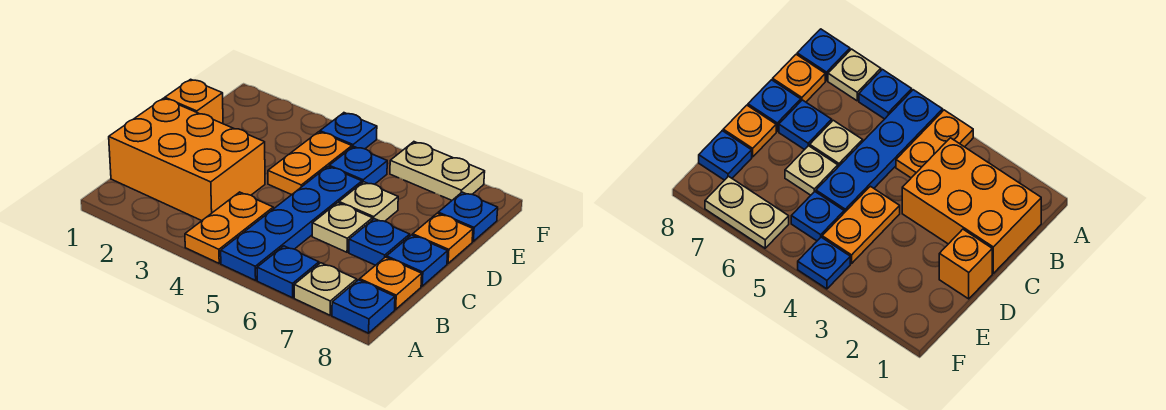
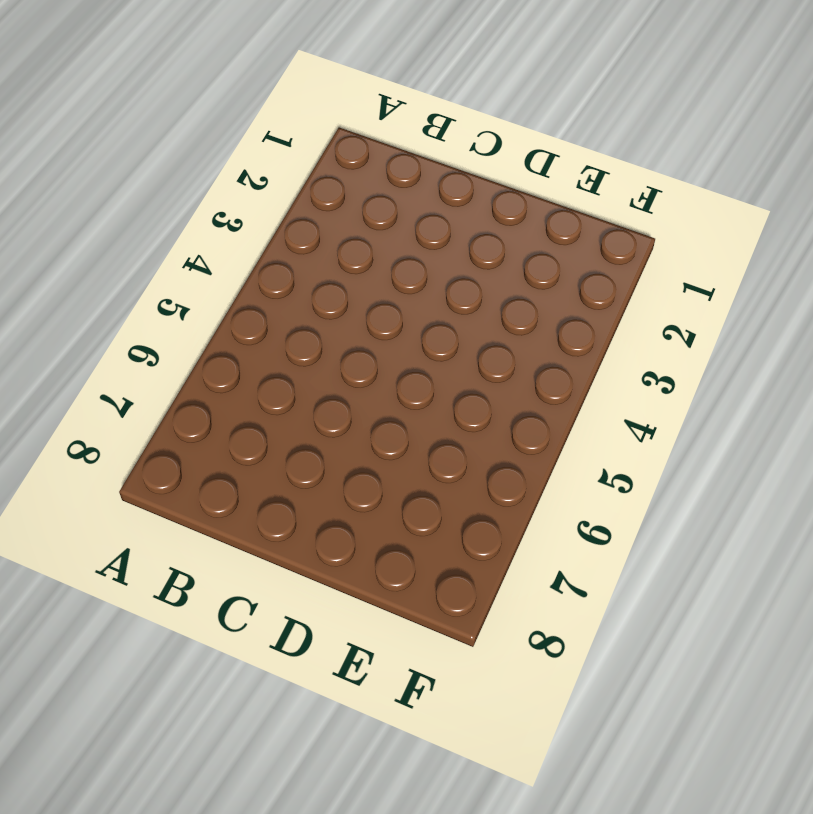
none -> orange plate A4:B4 level 1
none -> blue plate A5:D5 level 1
none -> blue plate A6 level 1

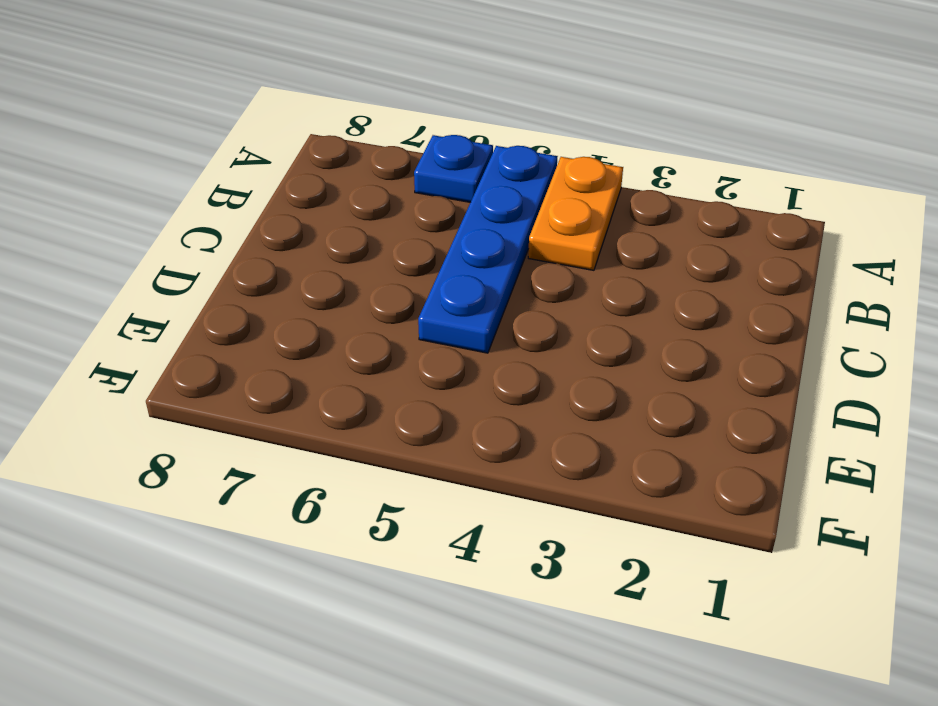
none -> tan plate A7 level 1
none -> blue plate A8 level 1
none -> orange brick B1:C3 level 1

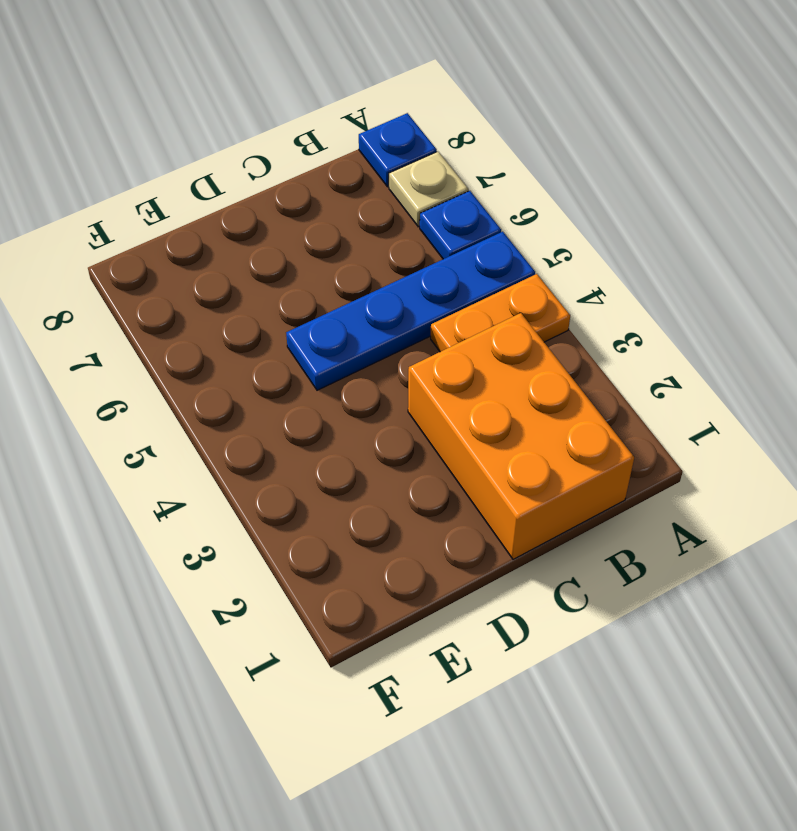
none -> orange plate B8 level 1
none -> tan plate C6 level 1
none -> blue plate C7 level 1

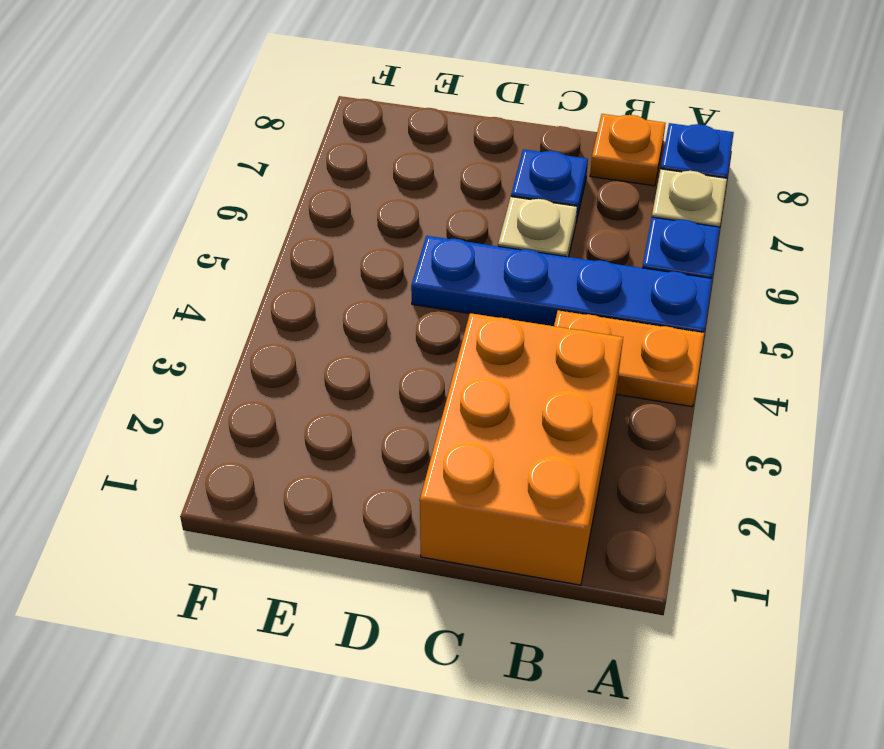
none -> blue plate C8 level 1
none -> orange brick D1 level 1
none -> orange plate D4:E4 level 1

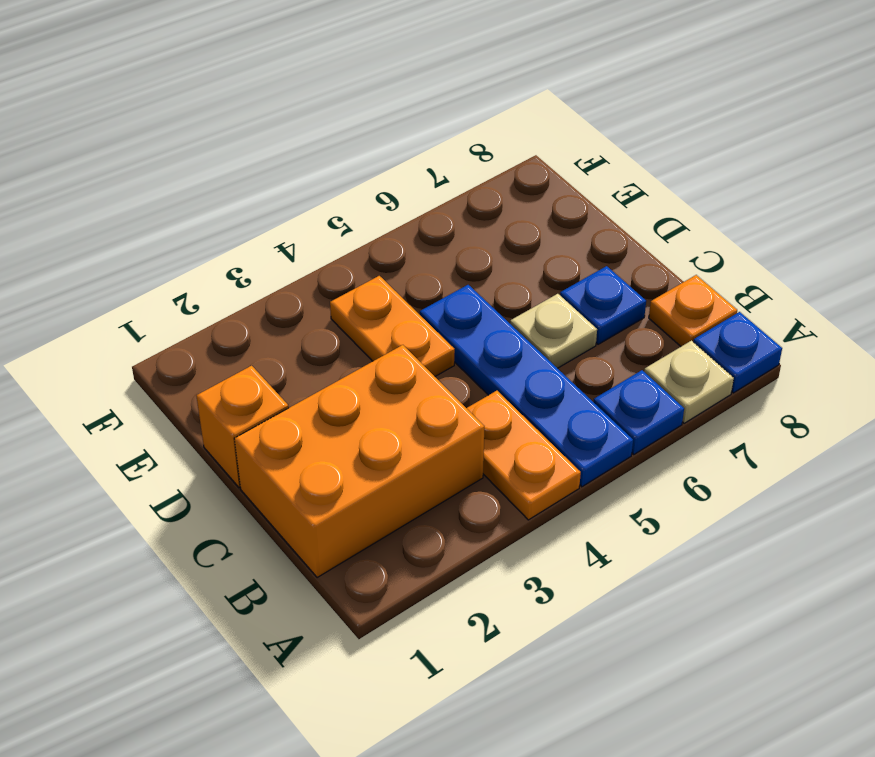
none -> blue plate C8 level 1
none -> tan plate D6 level 1
none -> orange plate D8 level 1

